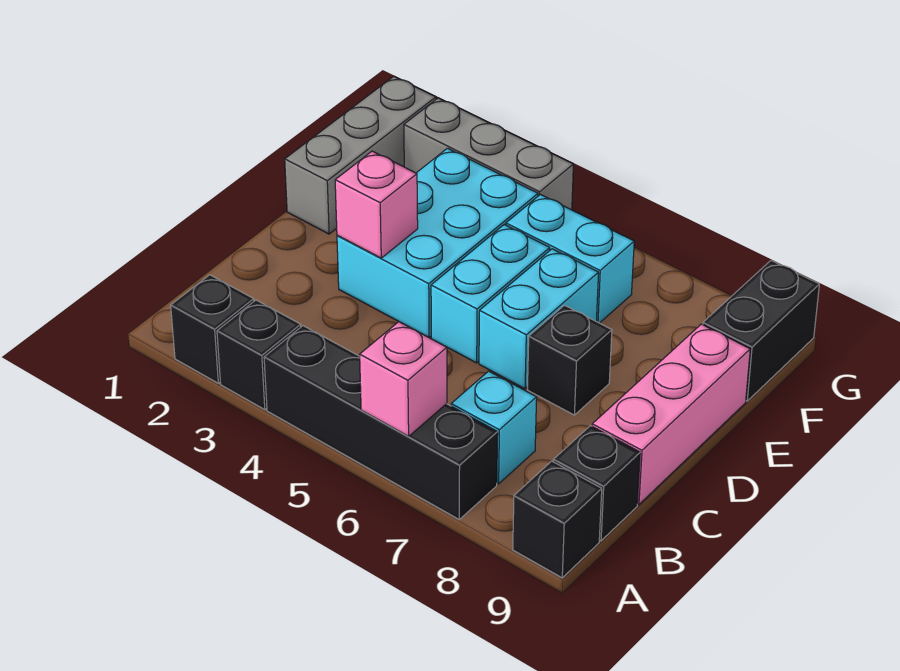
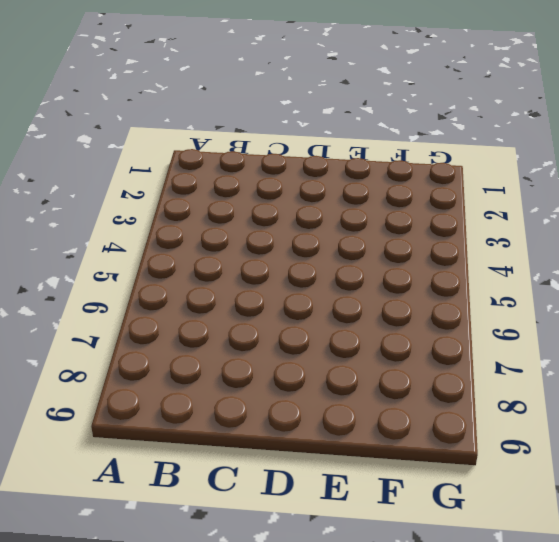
none -> black brick A2 level 1
none -> black brick A3 level 1
none -> black brick A4:A7 level 1

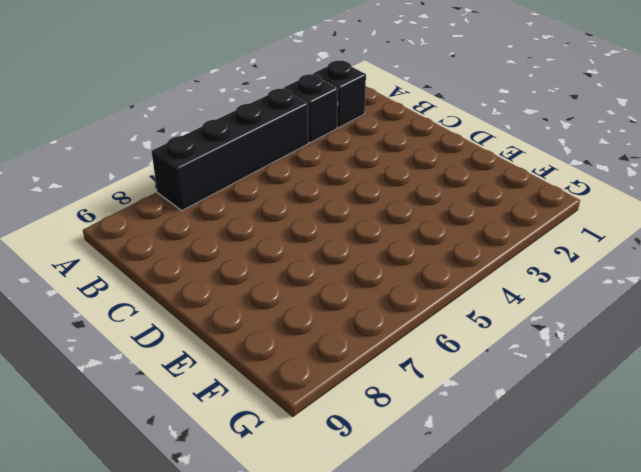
none -> black brick A9 level 1
none -> cyan brick B7 level 1
none -> black brick B9 level 1

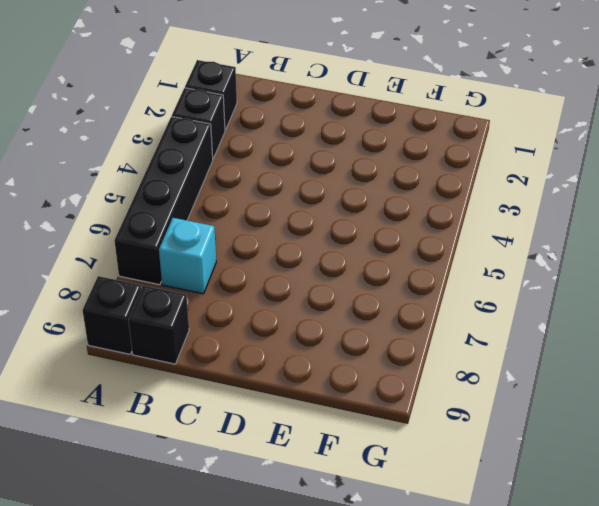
none -> pink brick C9:E9 level 1
none -> cyan brick D3:F4 level 1
none -> cyan brick D5:E5 level 1

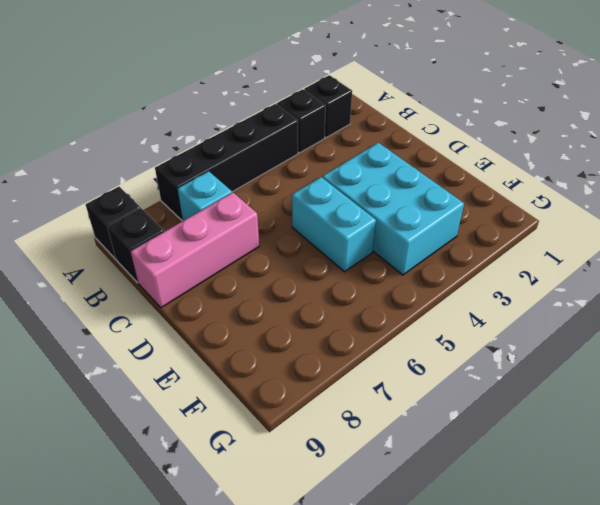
pink brick C7:C9 level 1 -> pink brick C9:E9 level 1
none -> cyan brick D6:E6 level 1
none -> black brick D7 level 1
none -> grey brick E1:G1 level 1

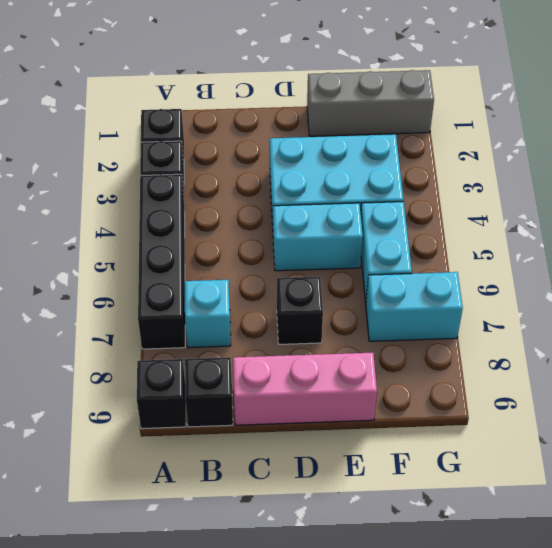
cyan brick F7:G7 level 1 -> cyan brick D6:E6 level 1
none -> black brick F9:G9 level 1
none -> grey brick G2:G4 level 1
none -> pink brick A6 level 2

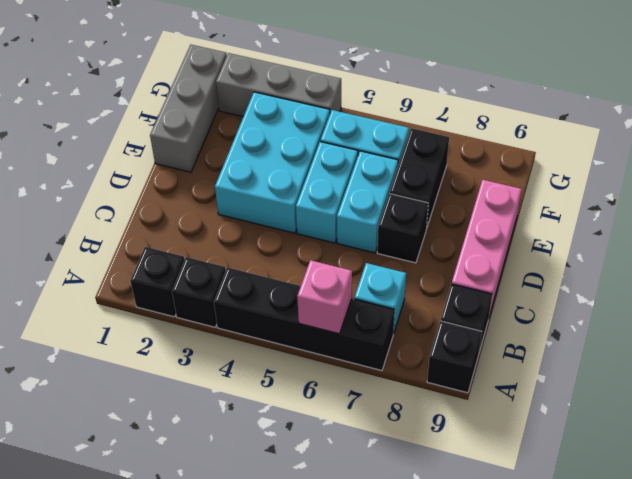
black brick E7:F7 level 1 -> black brick F9:G9 level 1
none -> pink brick D3 level 2

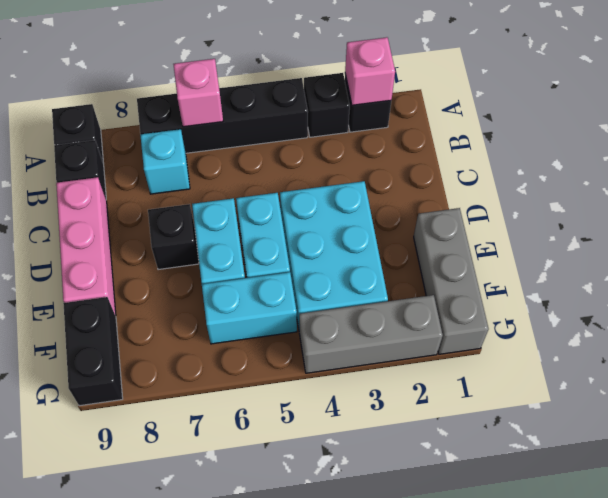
pink brick A2 level 2 -> pink brick D3 level 2

